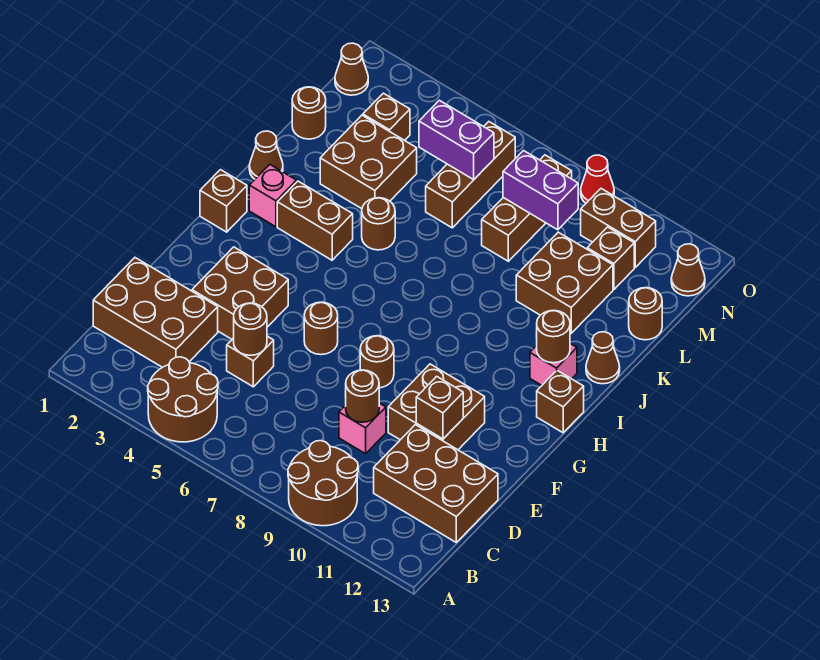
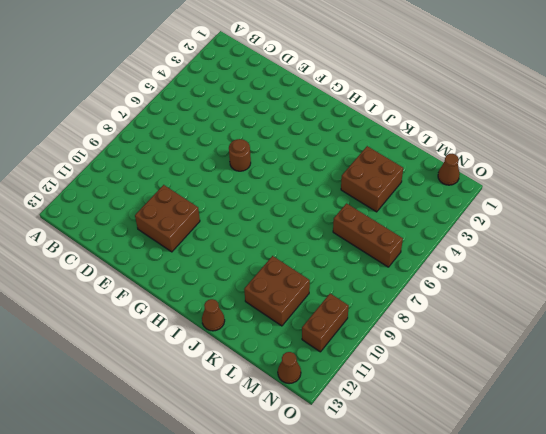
none -> brown round brick A4:B5 level 1
none -> brown round brick A9:B10 level 1
none -> brown brick C1:D3 level 1
none -> brown brick C11:D13 level 1

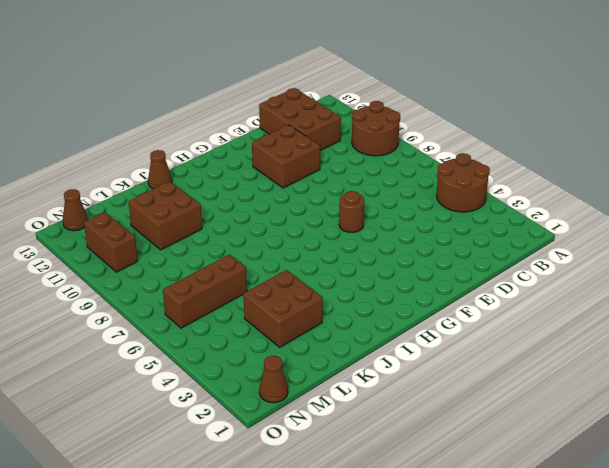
none -> brown brick C1:D3 level 1
none -> brown brick D5 level 1
none -> pink brick D9 level 1
none -> brown brick E3:F4 level 1

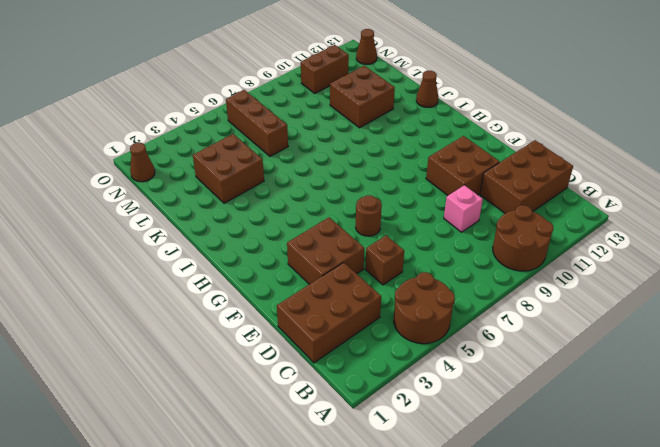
none -> brown round brick F8 level 1
none -> brown brick H1 level 1
none -> brown brick H13 level 1
none -> pink brick I2 level 1

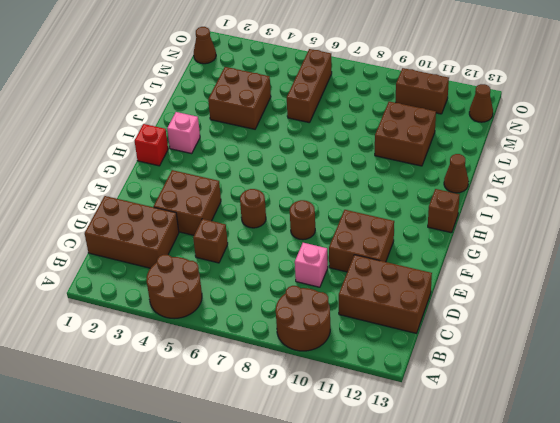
red brick H1 level 1 -> brown brick H1 level 1
none -> brown brick I3:I4 level 1
none -> pink brick I12 level 1
none -> brown cone J1 level 1
none -> brown round brick J5 level 1

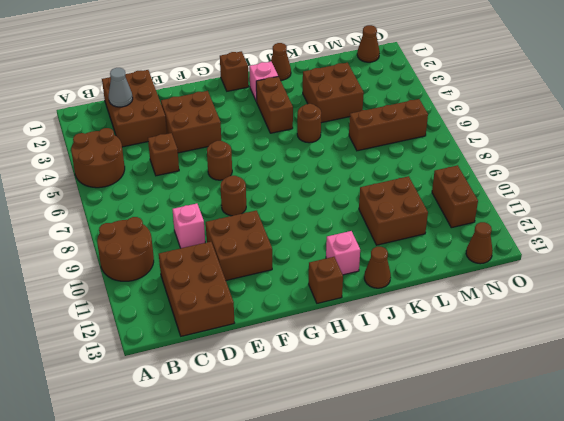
grey cone C2 level 2 -> none
none -> brown round brick L1 level 1
none -> brown brick L8:N8 level 1
none -> brown round brick L13 level 1
none -> brown brick M3 level 1

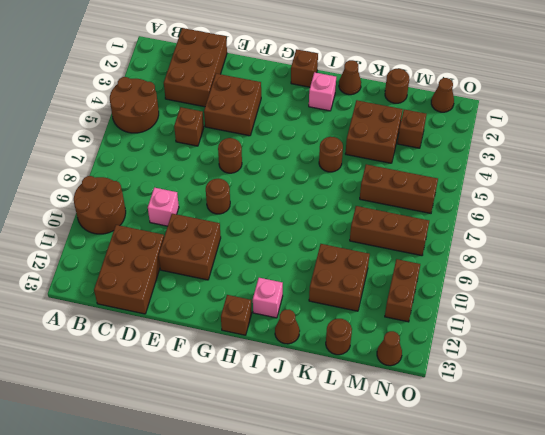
none -> brown brick I3:I4 level 1
none -> brown brick M11 level 1
none -> red cone O9 level 1
none -> brown round brick D5 level 2

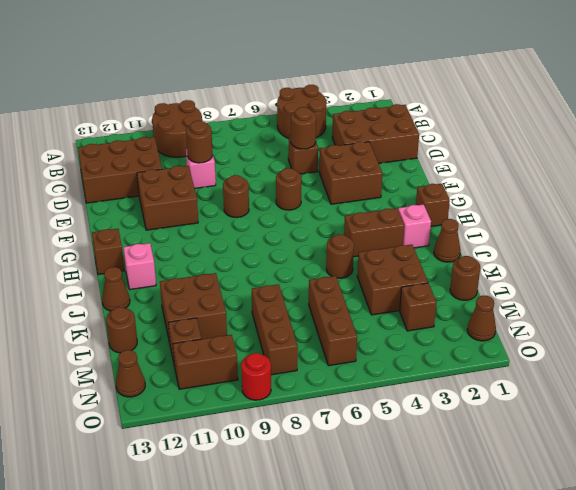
red round brick O9 level 1 -> red cone O9 level 1
none -> brown brick E11 level 2
none -> brown round brick I12 level 2
none -> purple brick M5:M6 level 2
none -> purple brick M8:M9 level 2

